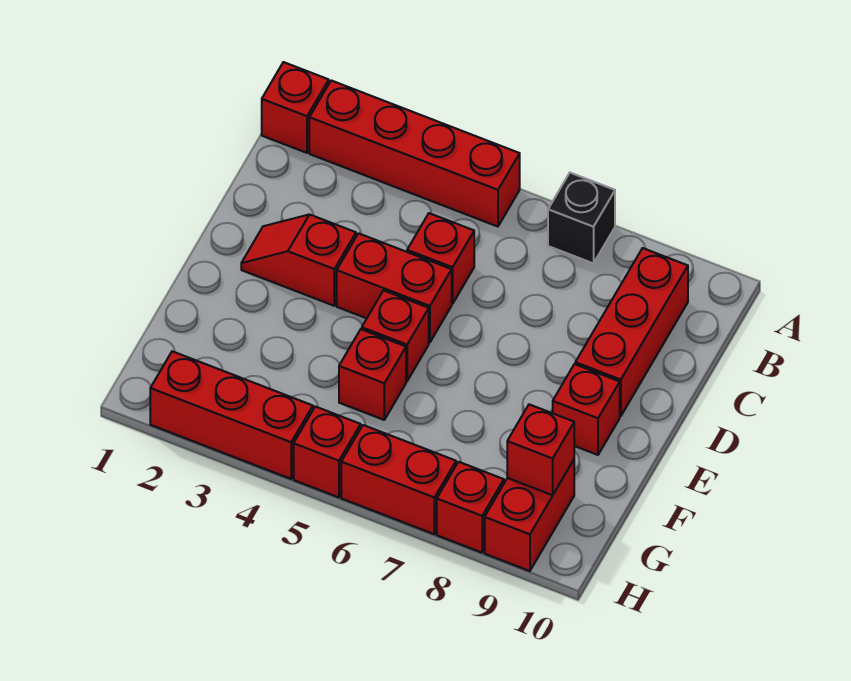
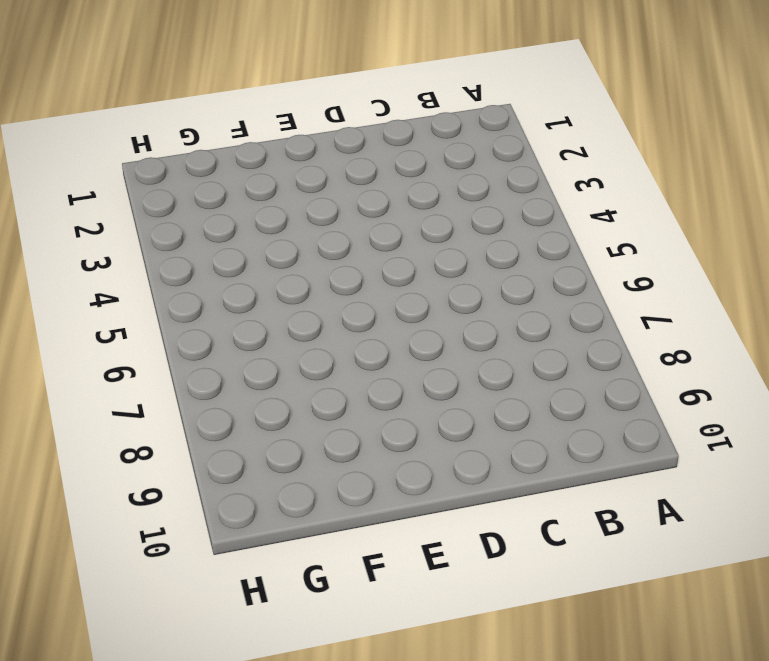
none -> red brick A1 level 1
none -> red brick A2:A5 level 1
none -> black brick A7 level 1

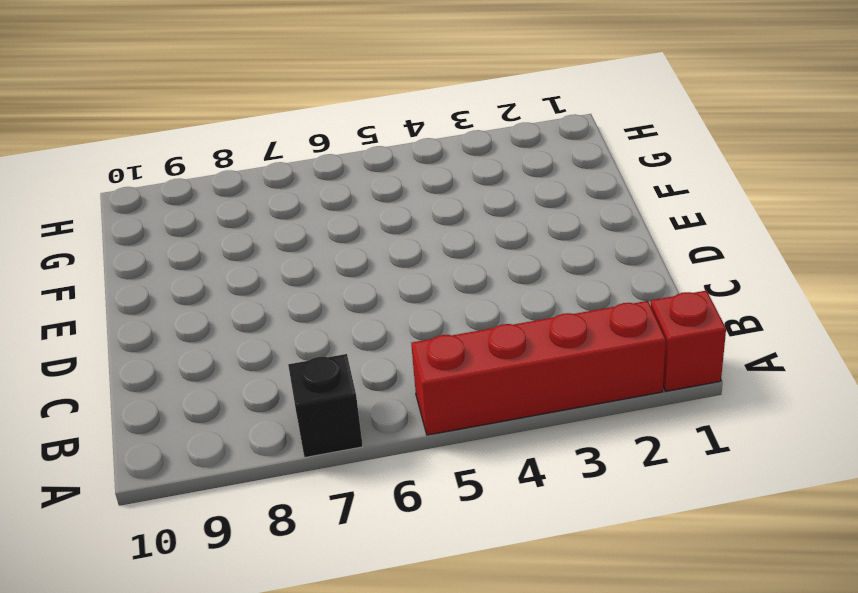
none -> red brick B9:D9 level 1
none -> red brick C5 level 1
none -> red slope D2:D3 level 1 top 3

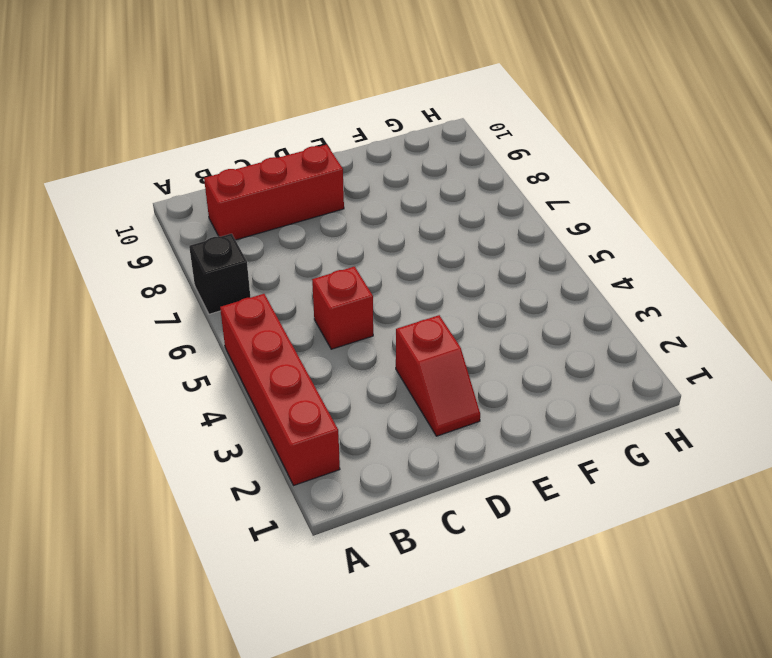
none -> red brick A1 level 1
none -> red brick D4:D5 level 1
none -> red brick E5 level 1

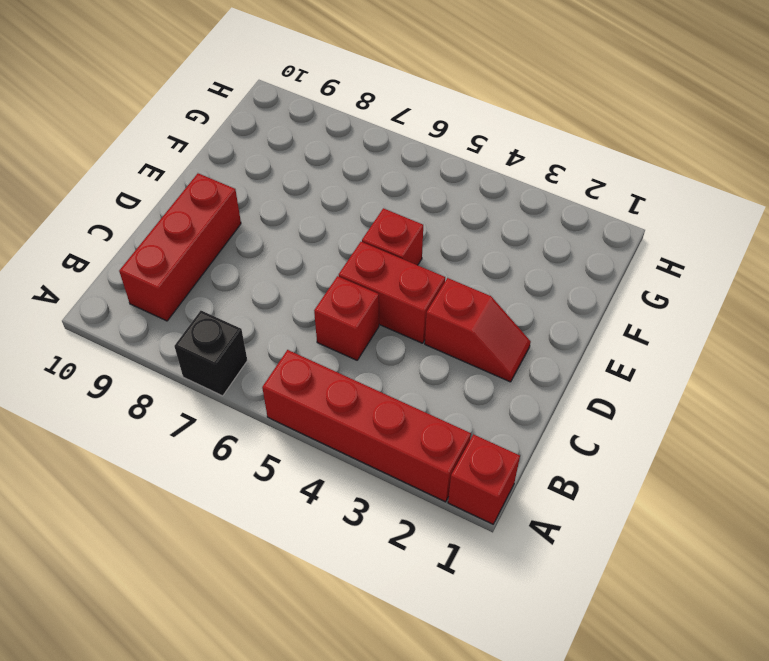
none -> red brick E9 level 1
none -> red brick F5 level 1
none -> red brick G9:H9 level 1

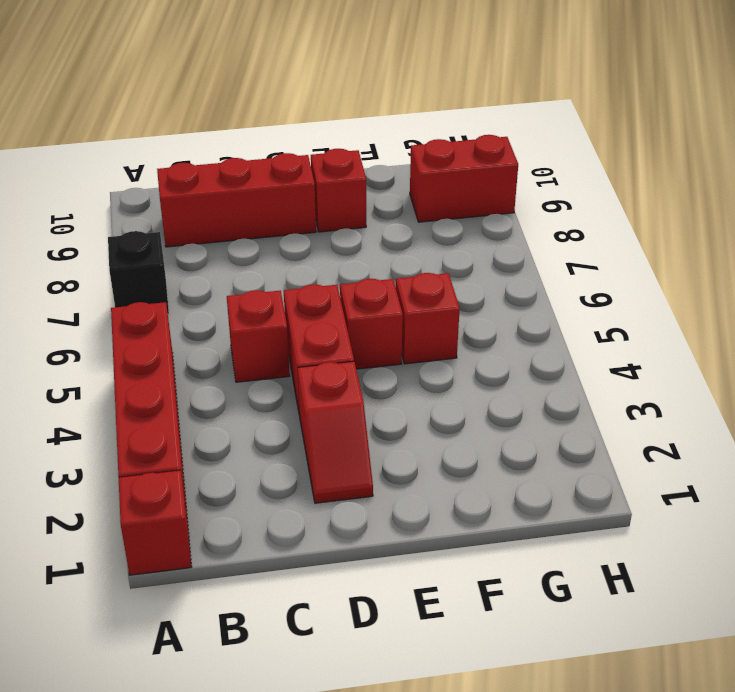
none -> red brick H2:H4 level 1
none -> red brick H5 level 1
none -> red brick H6:H7 level 1

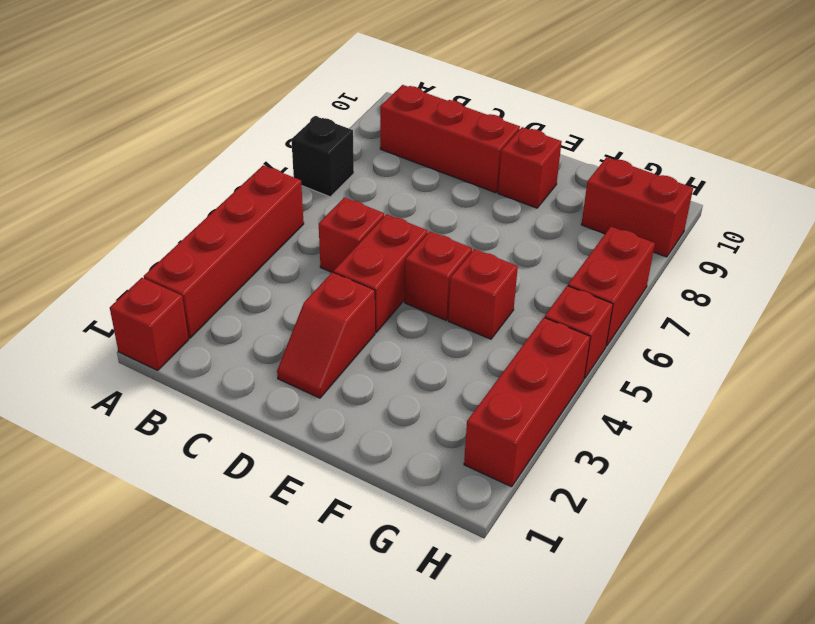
none -> red brick H8 level 1
none -> red brick G9 level 2

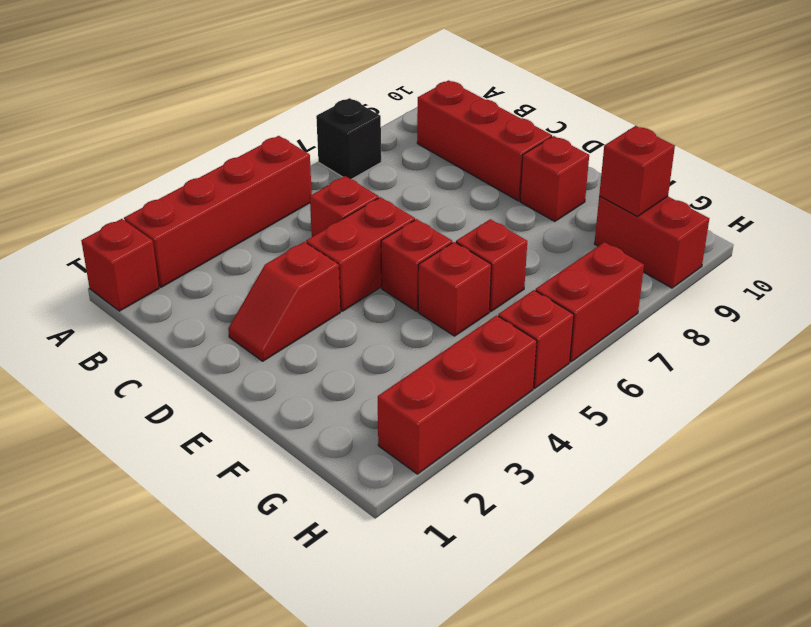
red brick F6 level 1 -> red brick H8 level 1

